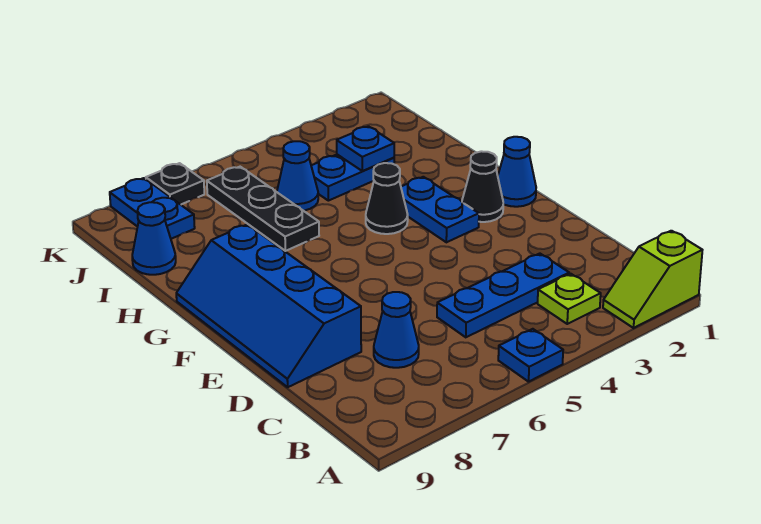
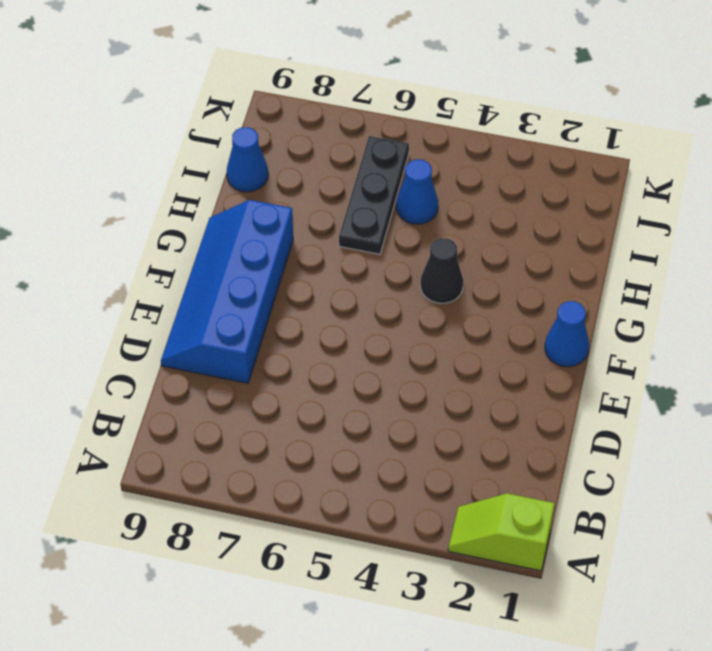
none -> blue plate A5 level 1
none -> lime plate B3 level 1
none -> blue plate C3:C5 level 1

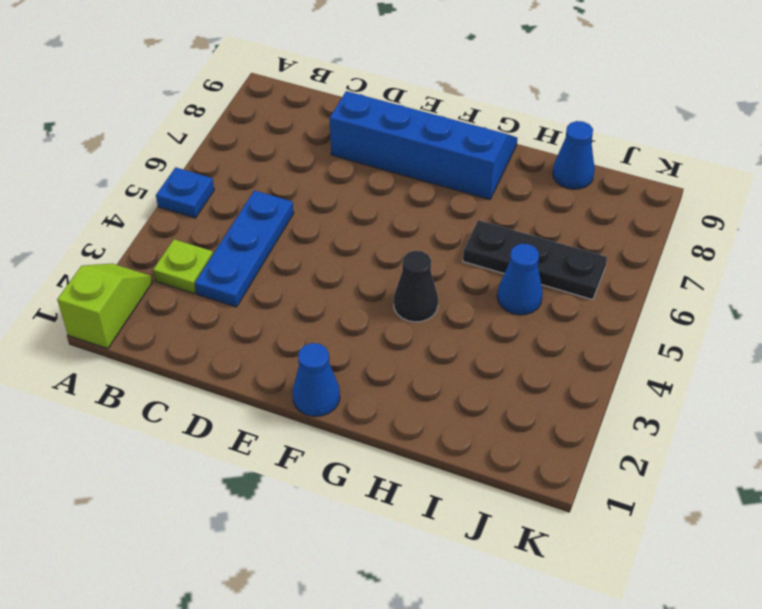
none -> blue cone C7 level 1
none -> black cone F2 level 1
none -> blue plate F3:G3 level 1

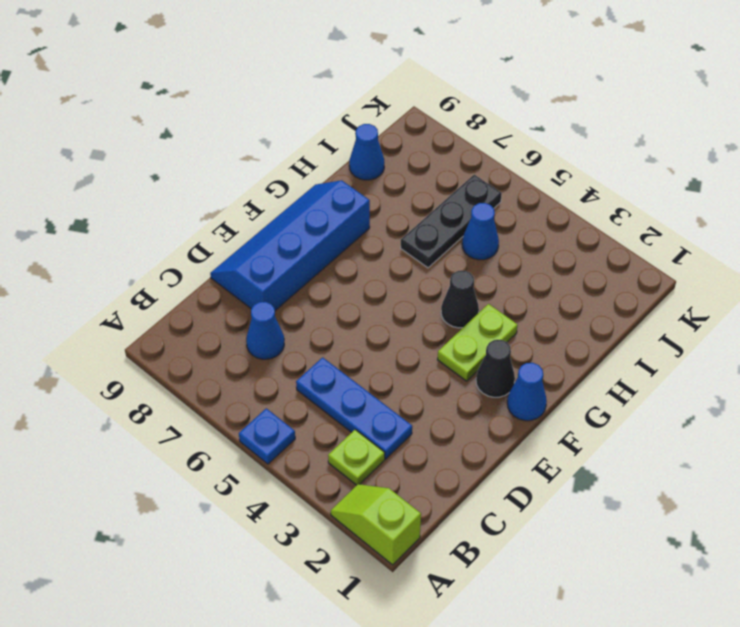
lime plate F3:G3 level 1 -> blue plate F3:G3 level 1
none -> blue plate I3:I4 level 1
none -> blue plate J8:K8 level 1
none -> black plate K7 level 1

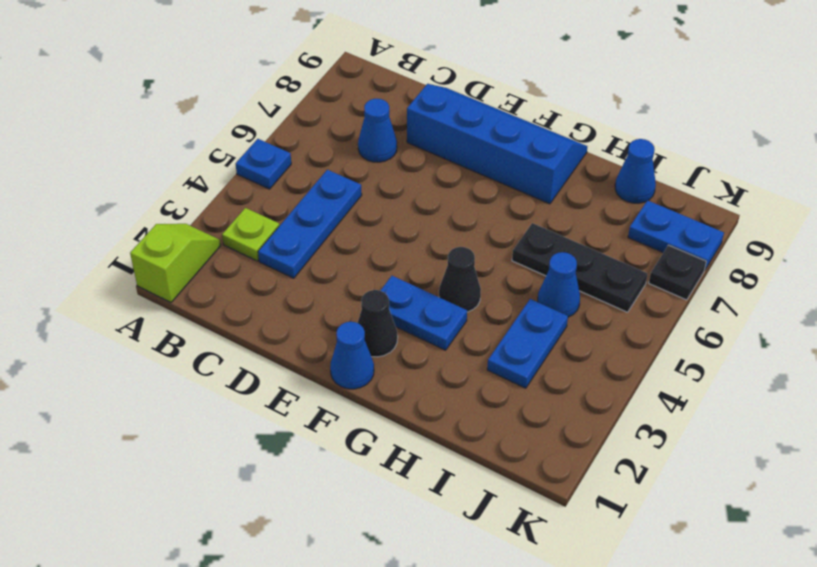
none -> blue plate I3 level 2

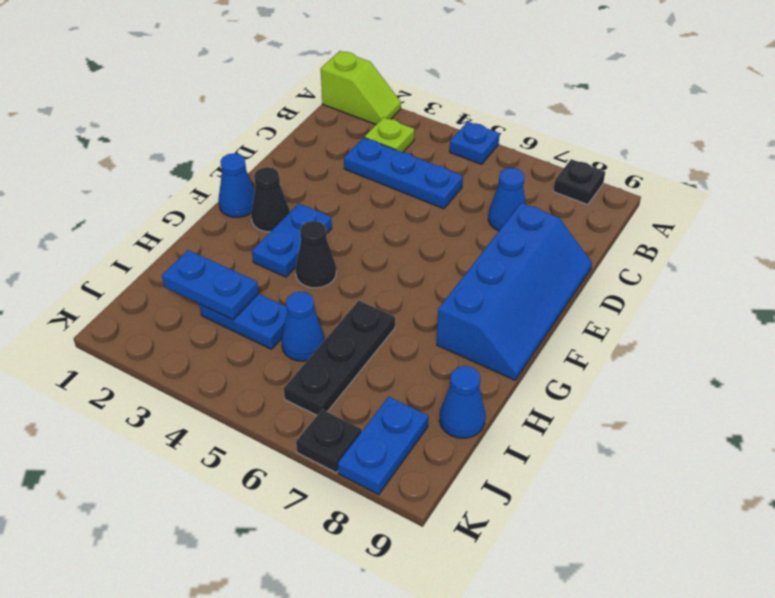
black plate A8 level 1 -> none
blue plate I2:I3 level 2 -> blue plate I3 level 2

